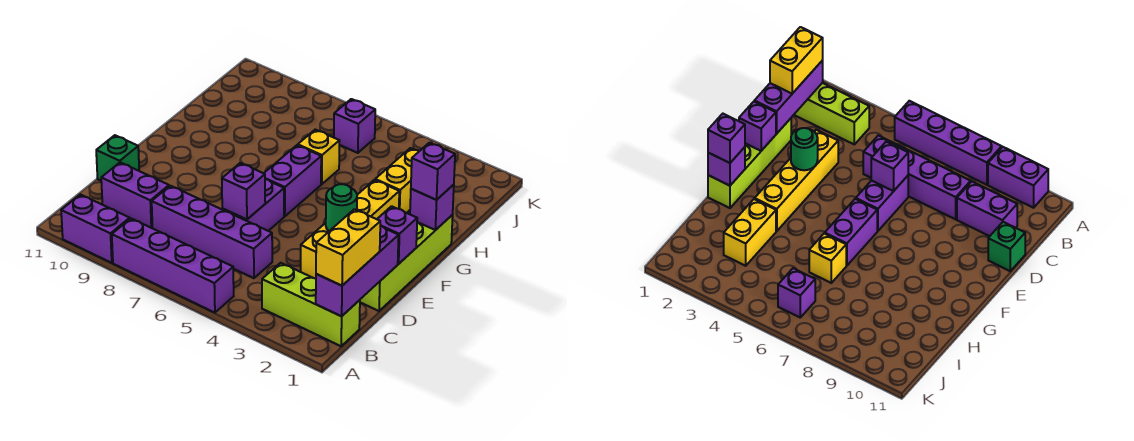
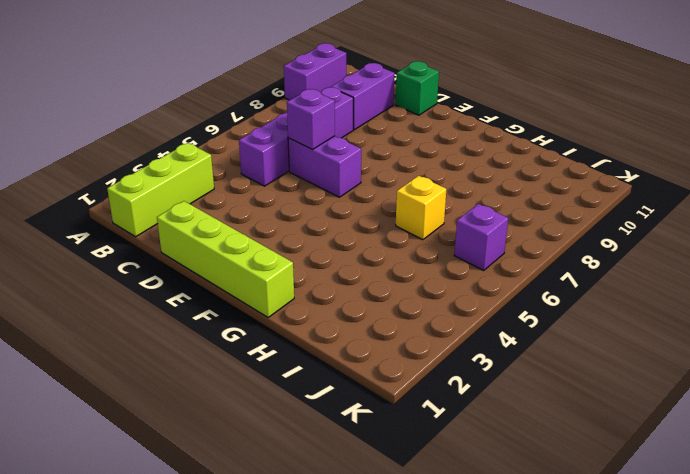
none -> purple brick A5:A8 level 1
none -> yellow brick D3:G3 level 1
none -> purple brick F6:G6 level 1

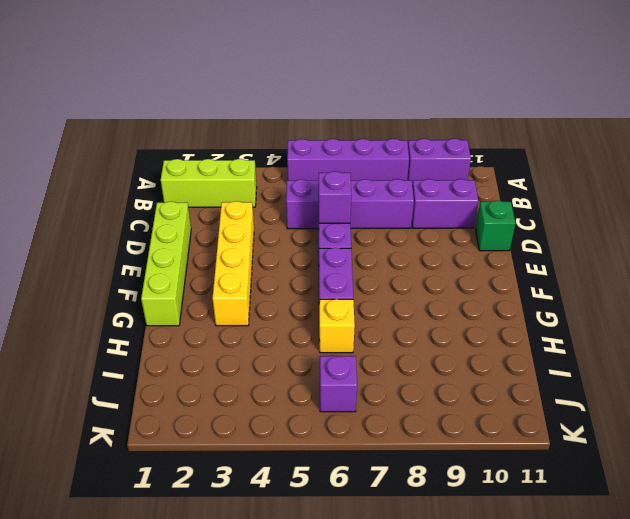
none -> yellow brick H3:I3 level 1
none -> purple brick B1:D1 level 2
none -> purple brick E1 level 2

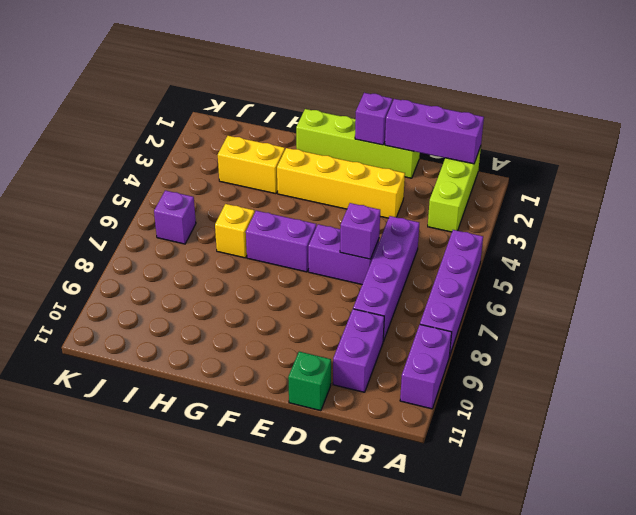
none -> green round brick E3 level 2
none -> purple brick G1 level 2
none -> yellow brick B1:C1 level 3

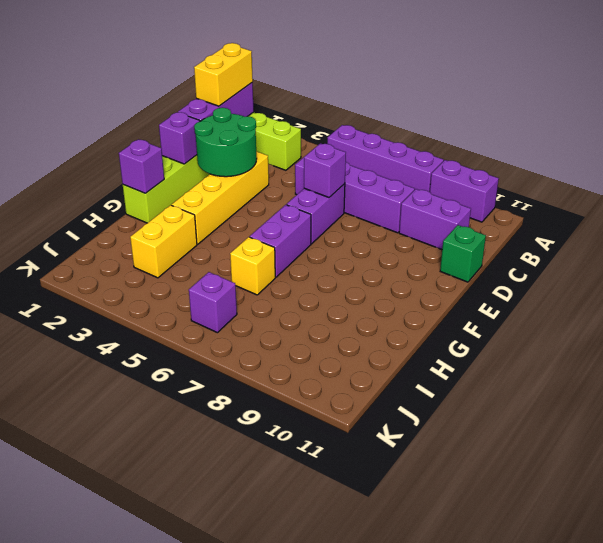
green round brick D2:E3 level 2 -> green round brick E3 level 2
none -> purple brick G1 level 3

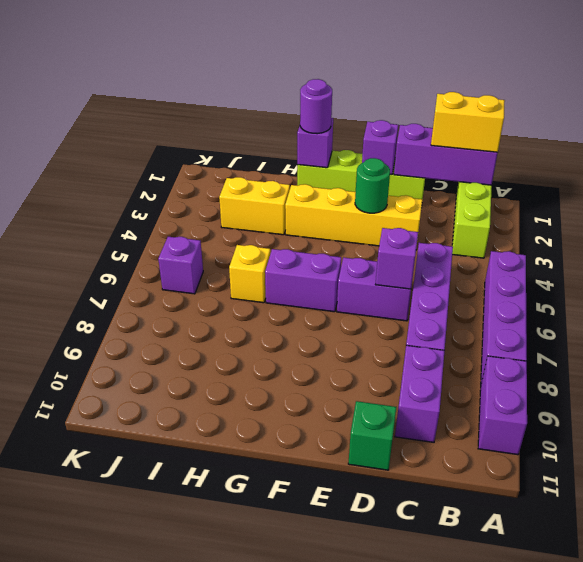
purple round brick G1 level 3 -> purple brick G1 level 3

